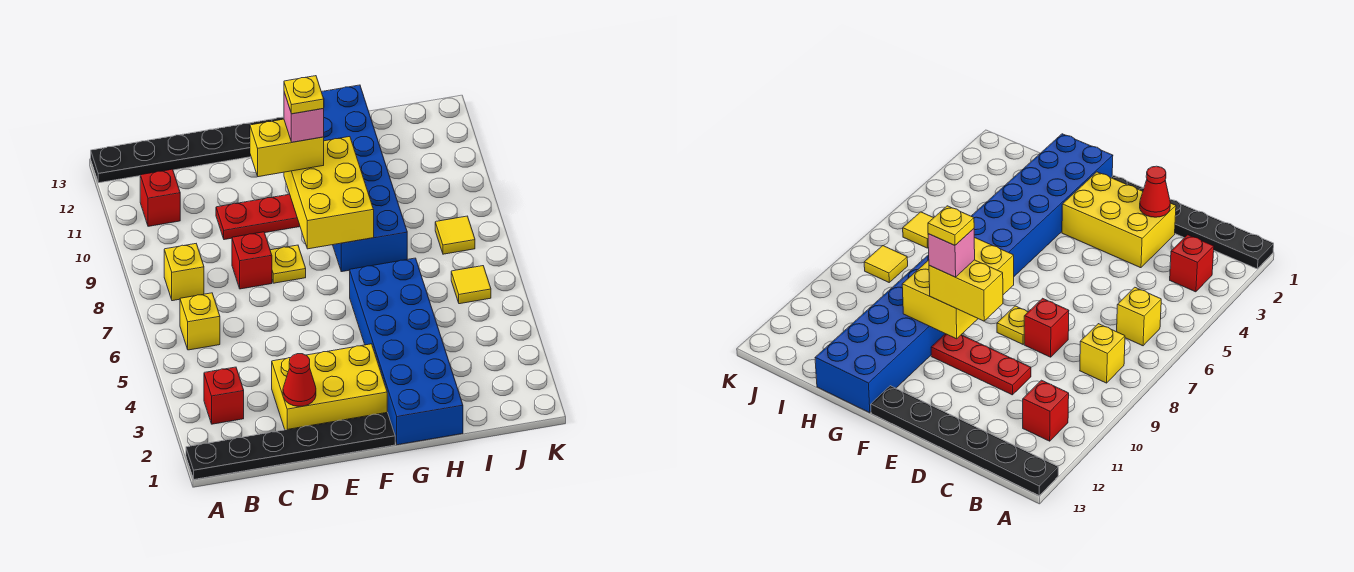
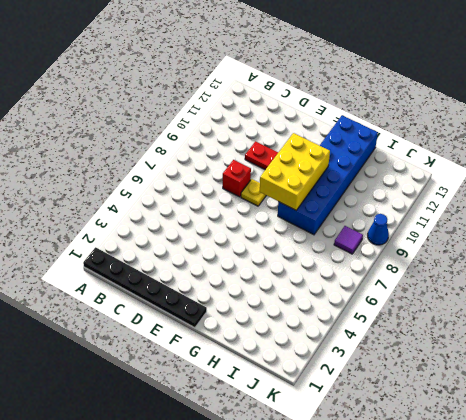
purple tile J8 level 1 -> yellow tile J8 level 1
blue cone K9 level 1 -> none
none -> black plate A13:F13 level 1
none -> red brick B3 level 1
none -> yellow brick B6 level 1

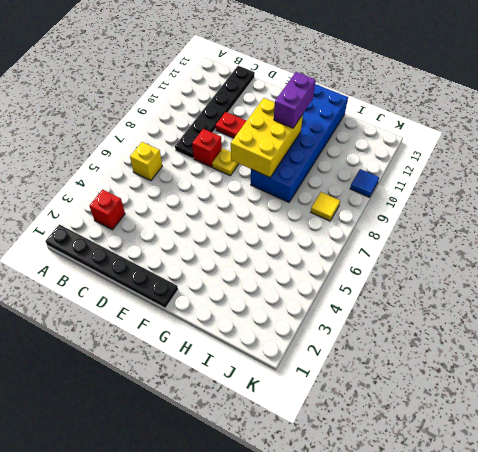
black plate C8:C13 level 1 -> black plate A13:F13 level 1
purple brick G10:G11 level 3 -> none
blue tile K10 level 1 -> none
none -> yellow brick B8 level 1
none -> red brick B11 level 1
none -> yellow brick D2:F3 level 1

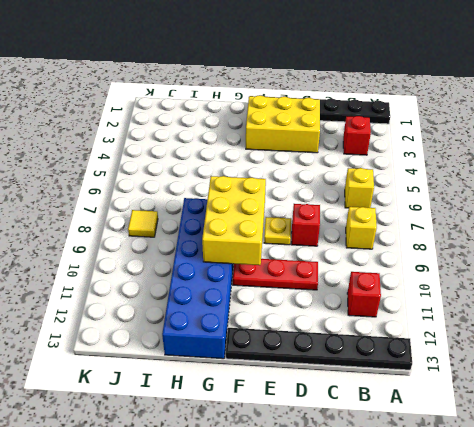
none -> blue brick G1:H6 level 1
none -> yellow tile J6 level 1
none -> red cone D2 level 2

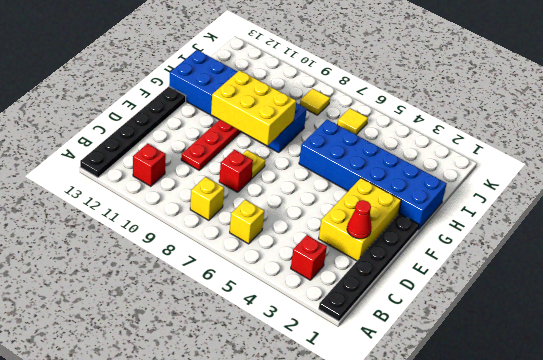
none -> yellow brick E10:F10 level 3
none -> pink brick F10 level 4
none -> yellow plate F10 level 5

